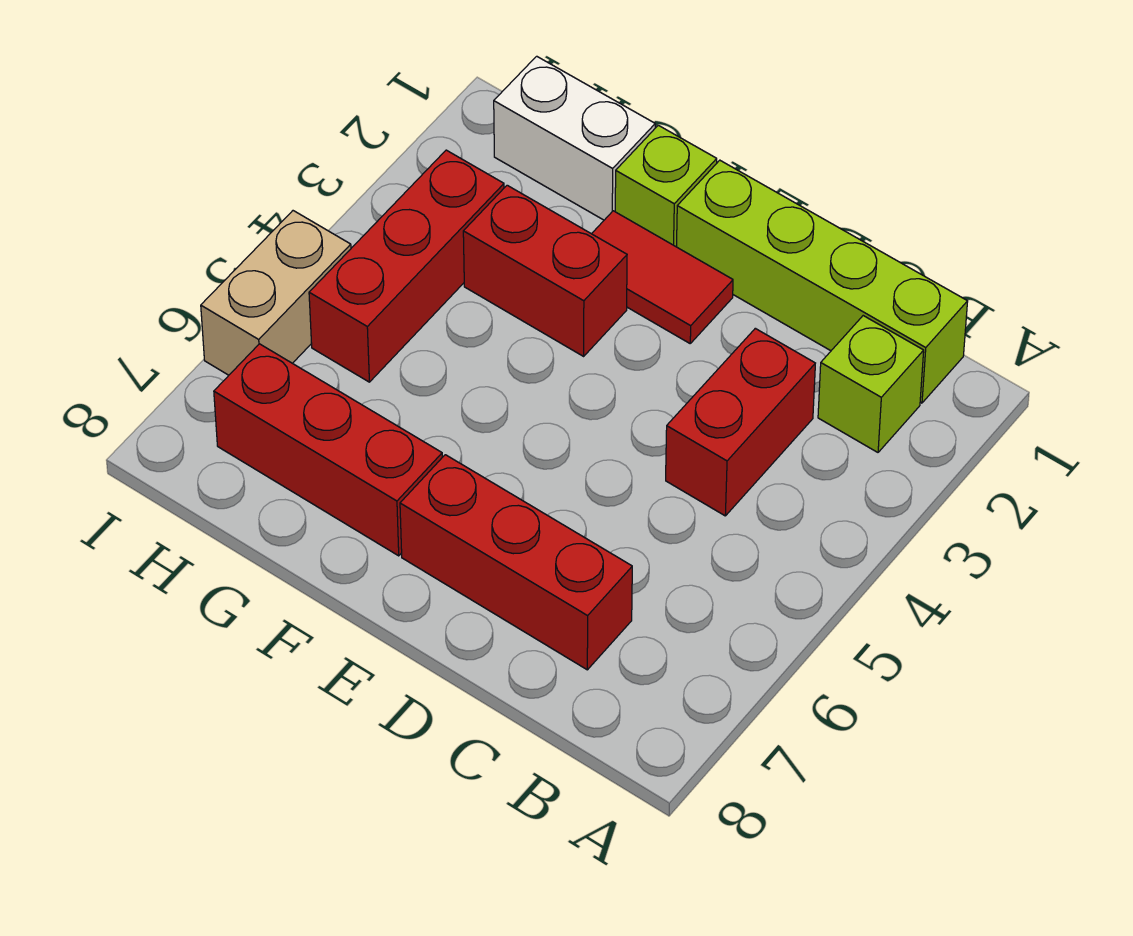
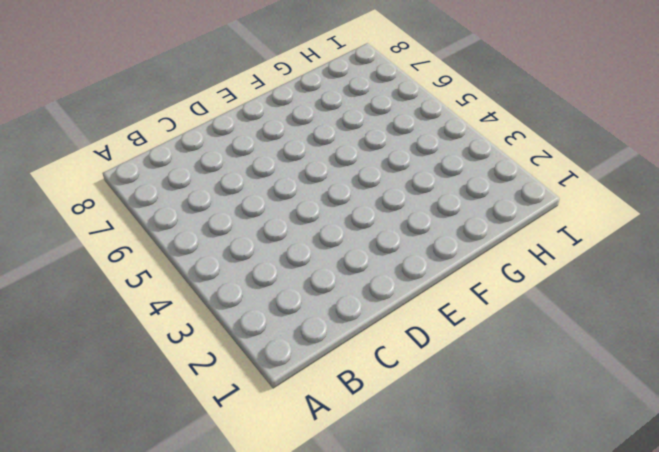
none -> lime brick B1:E1 level 1
none -> lime brick B2 level 1

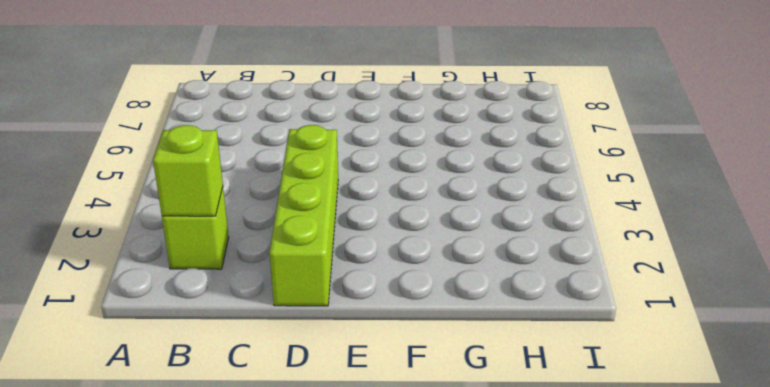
lime brick B2 level 2 -> lime brick F1 level 1
lime brick D1:D4 level 1 -> lime brick B1:E1 level 1
none -> red brick C3:C4 level 1
none -> red brick C7:E7 level 1

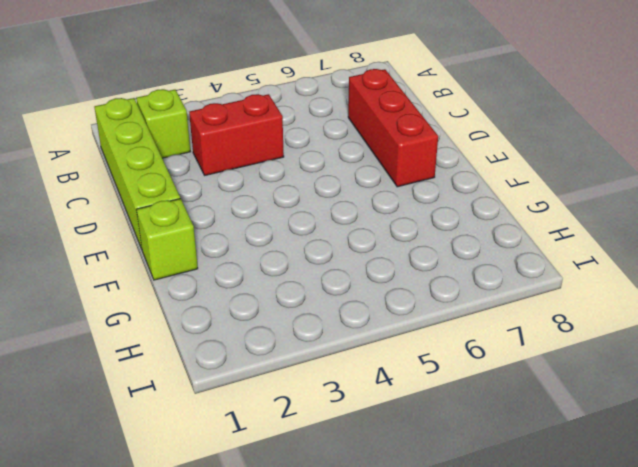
none -> red tile E2:F2 level 1
none -> red brick F3:G3 level 1

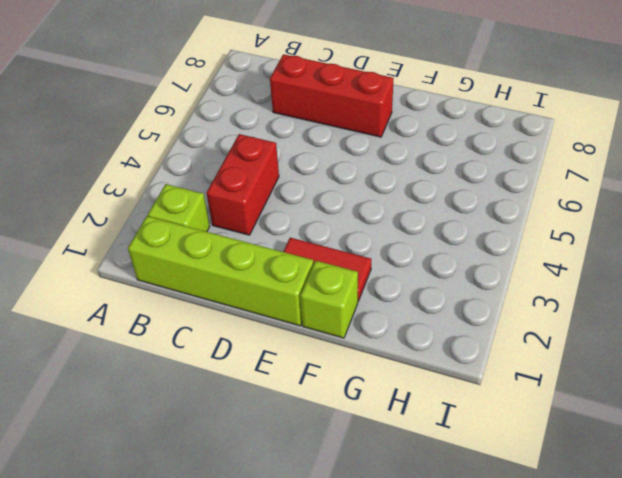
none -> red brick F3:G3 level 1
none -> red brick F7:H7 level 1

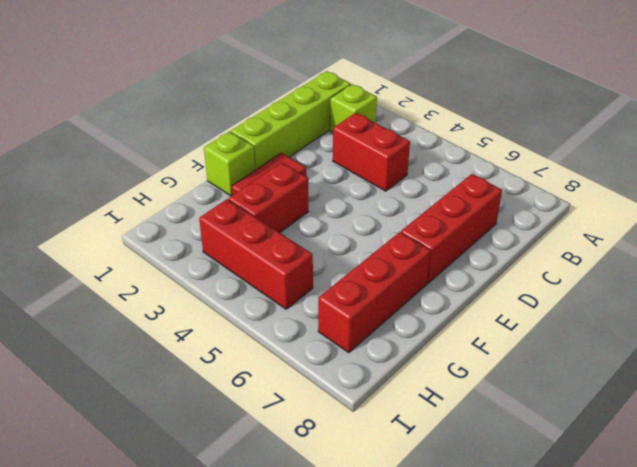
none -> white brick G1:H1 level 1
none -> tan brick I5:I6 level 1

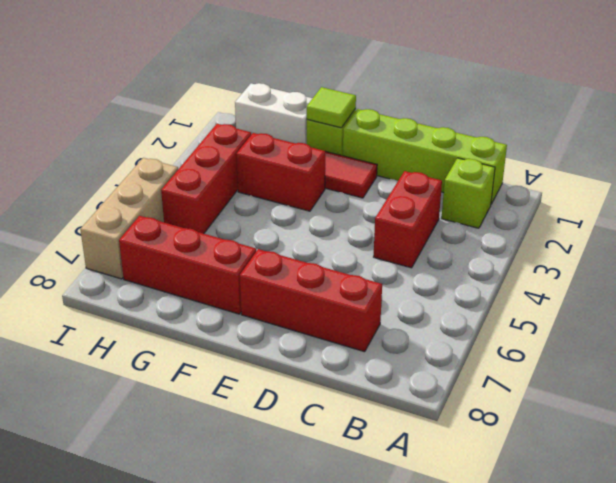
lime tile F1 level 2 -> none
tan brick I5:I7 level 1 -> tan brick I5:I6 level 1

